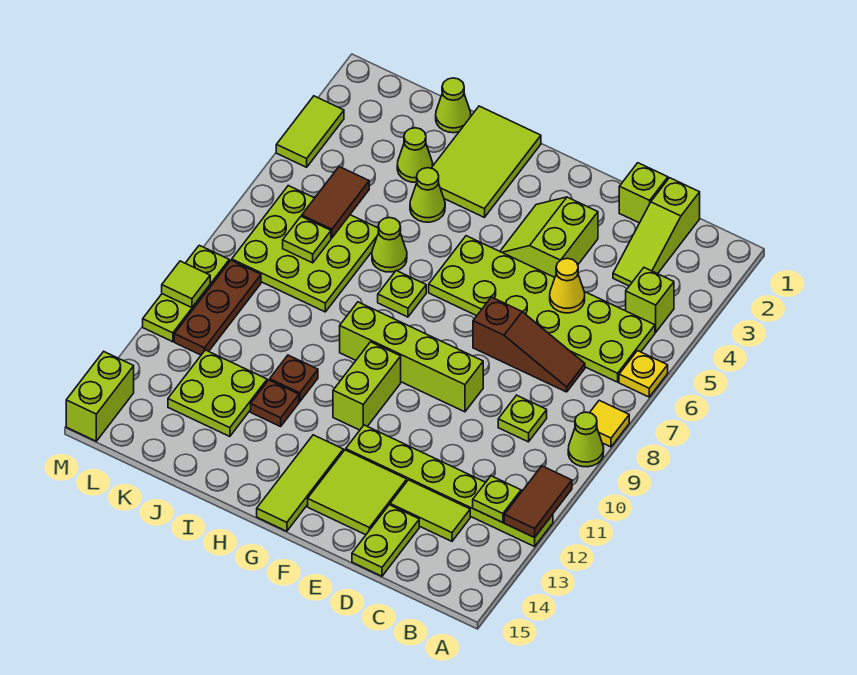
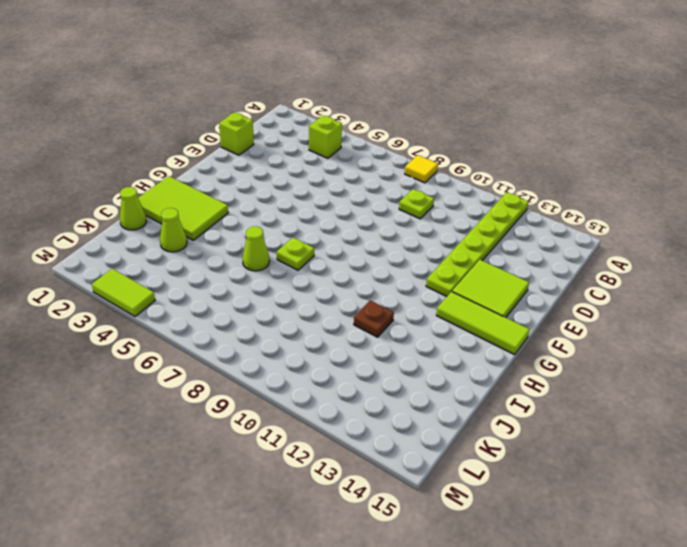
none -> yellow plate A6 level 1
none -> lime cone A9 level 1
none -> lime plate B5:G6 level 1
none -> lime slope C1:C3 level 1 top 1

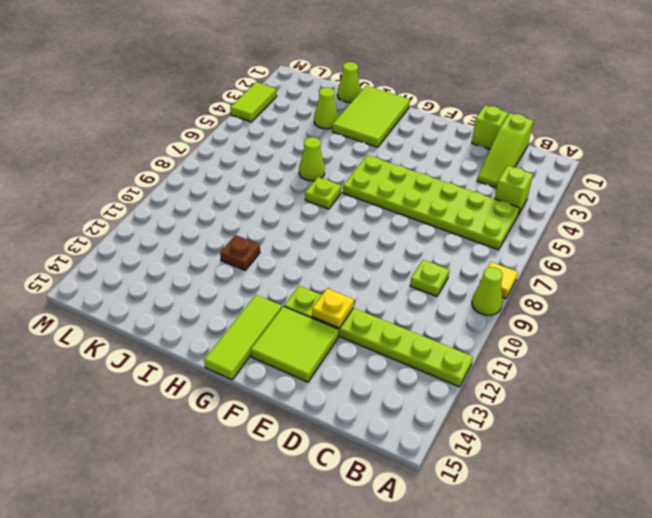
yellow plate E12 level 2 -> yellow plate A6 level 1
none -> brown slope C7:E7 level 1 top E
none -> lime tile C13:D13 level 1
none -> lime plate D14:D15 level 1
none -> lime slope E3:F4 level 1 top E

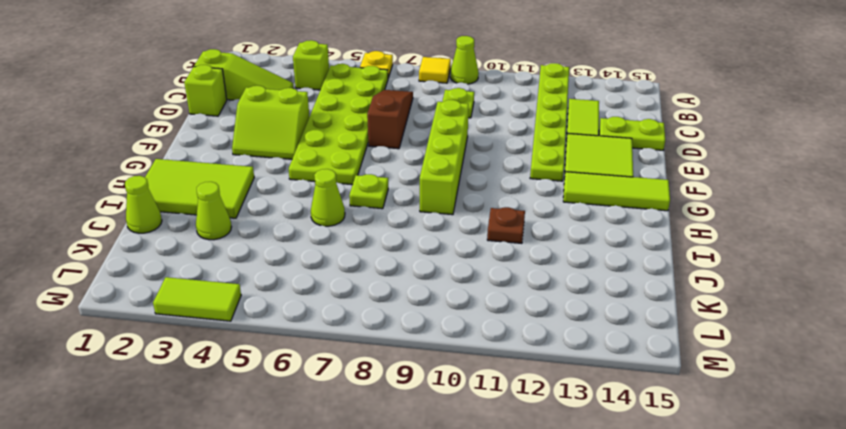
none -> lime brick G10:G11 level 1
none -> lime cone I4 level 1
none -> brown plate I12 level 1
none -> lime plate J6:L8 level 1

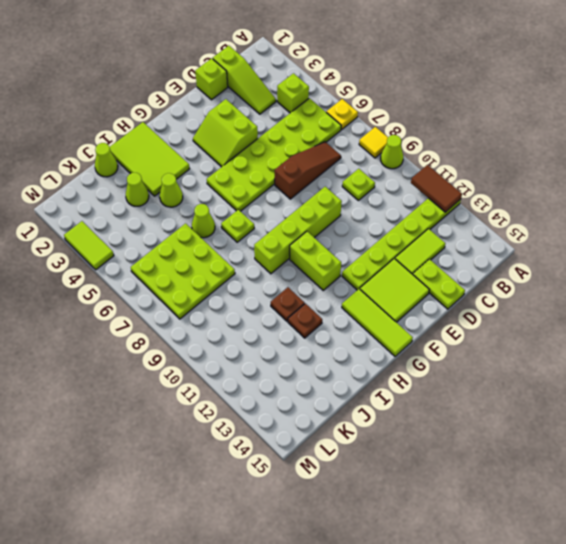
none -> lime plate J12:K13 level 1
none -> brown plate L9:L11 level 1
none -> lime plate M9:M11 level 1
none -> lime brick M14:M15 level 1

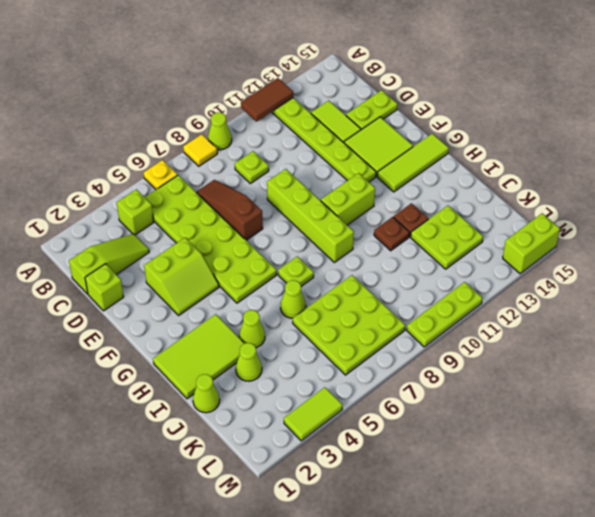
none -> brown plate L9:L11 level 1
none -> lime plate B12 level 2
none -> yellow cone D5 level 2
none -> brown tile K5:K6 level 2

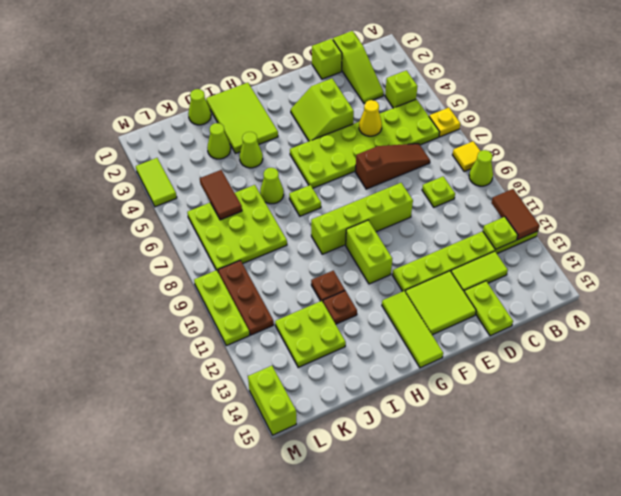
none -> lime plate K7 level 2
none -> lime tile M10 level 2

